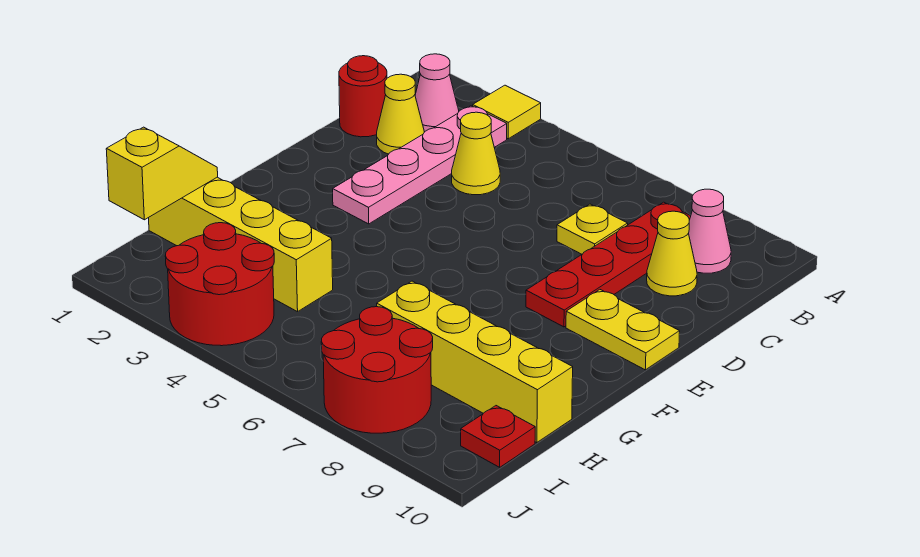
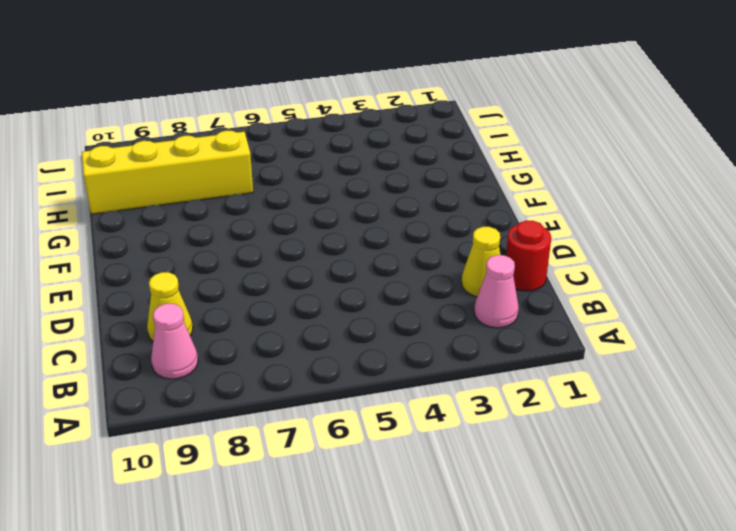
none -> yellow tile A3 level 1
none -> pink plate B3:E3 level 1
none -> red plate B8:E8 level 1

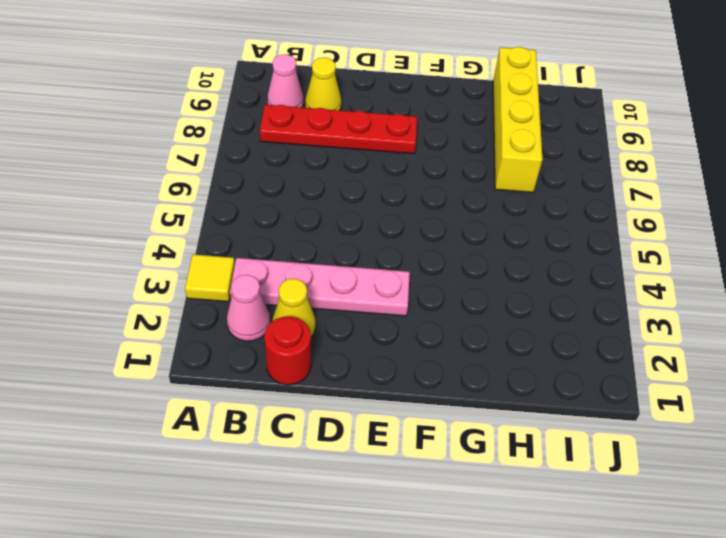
none -> yellow cone C4 level 1
none -> yellow plate C7 level 1
none -> yellow plate E9:E10 level 1

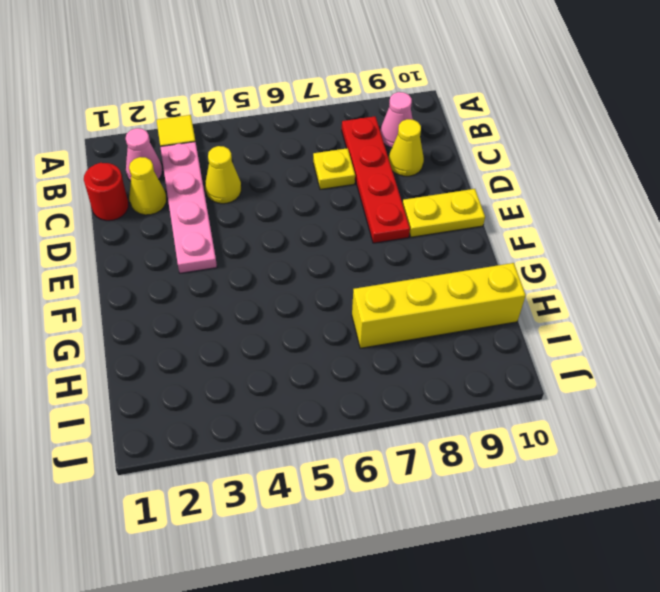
none -> yellow brick H1:H4 level 1
none -> red round brick I3:J4 level 1
none -> red round brick I7:J8 level 1

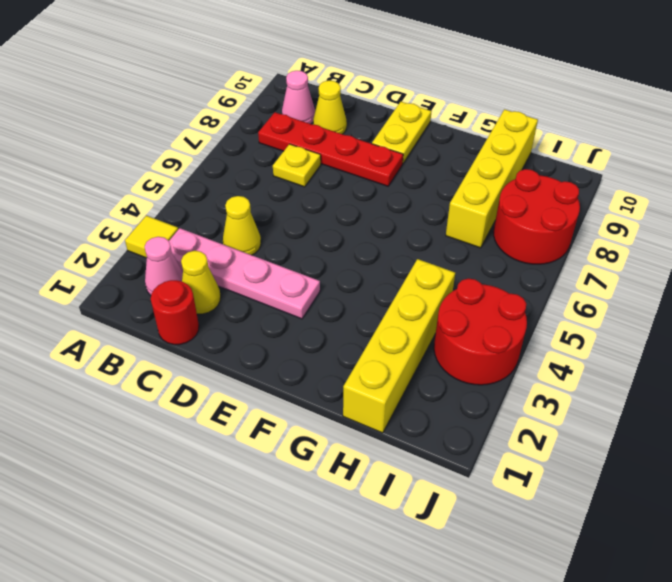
none -> red plate I10 level 1
none -> yellow slope H1:I1 level 2 top I

